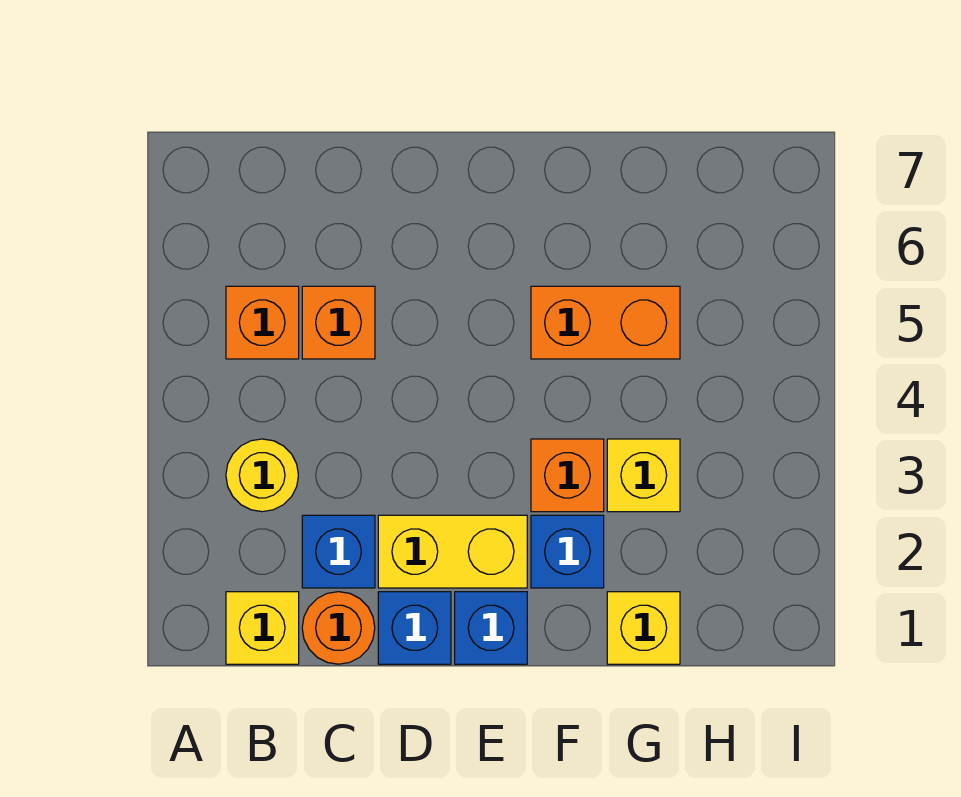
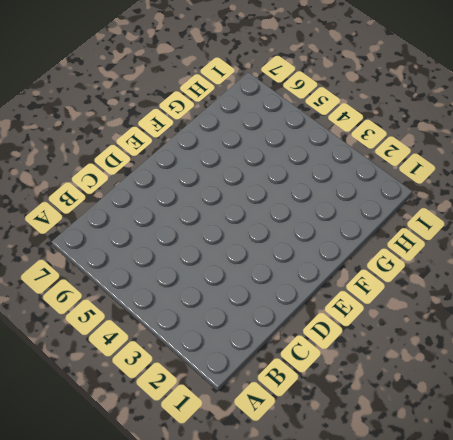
none -> yellow brick B1 level 1
none -> yellow round brick B3 level 1
none -> orange brick B5 level 1

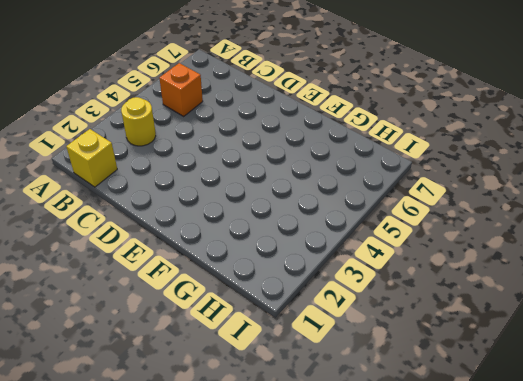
none -> orange round brick C1 level 1
none -> blue brick C2 level 1
none -> orange brick C5 level 1

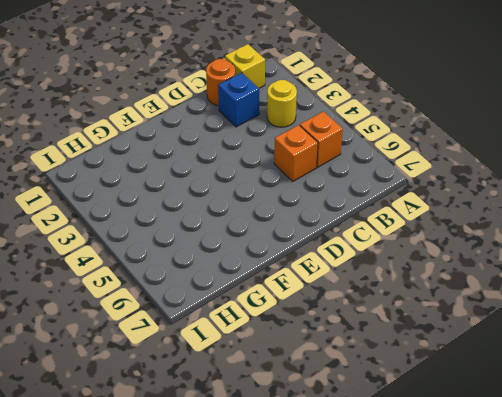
none -> blue brick D1 level 1
none -> yellow brick D2:E2 level 1
none -> blue brick E1 level 1

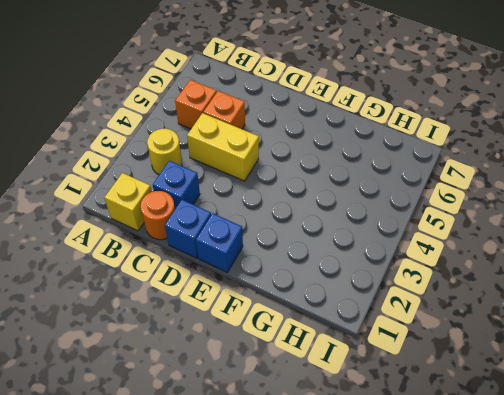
yellow brick C4:D4 level 1 -> yellow brick D2:E2 level 1
none -> blue brick F2 level 1
none -> orange brick F3 level 1
none -> orange brick F5:G5 level 1

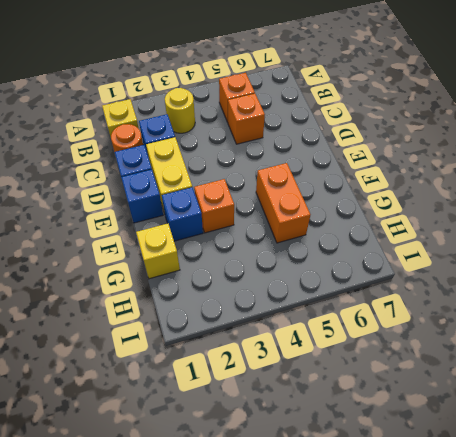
none -> yellow brick G3 level 1

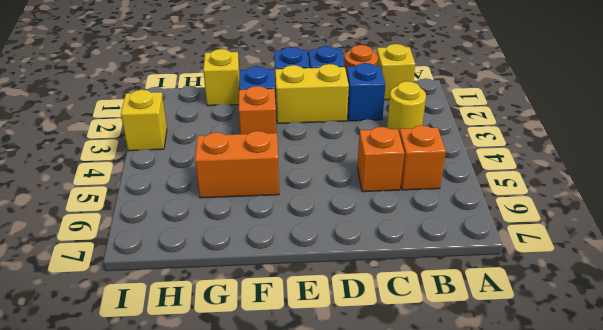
yellow brick I3 level 1 -> yellow brick G3 level 1

